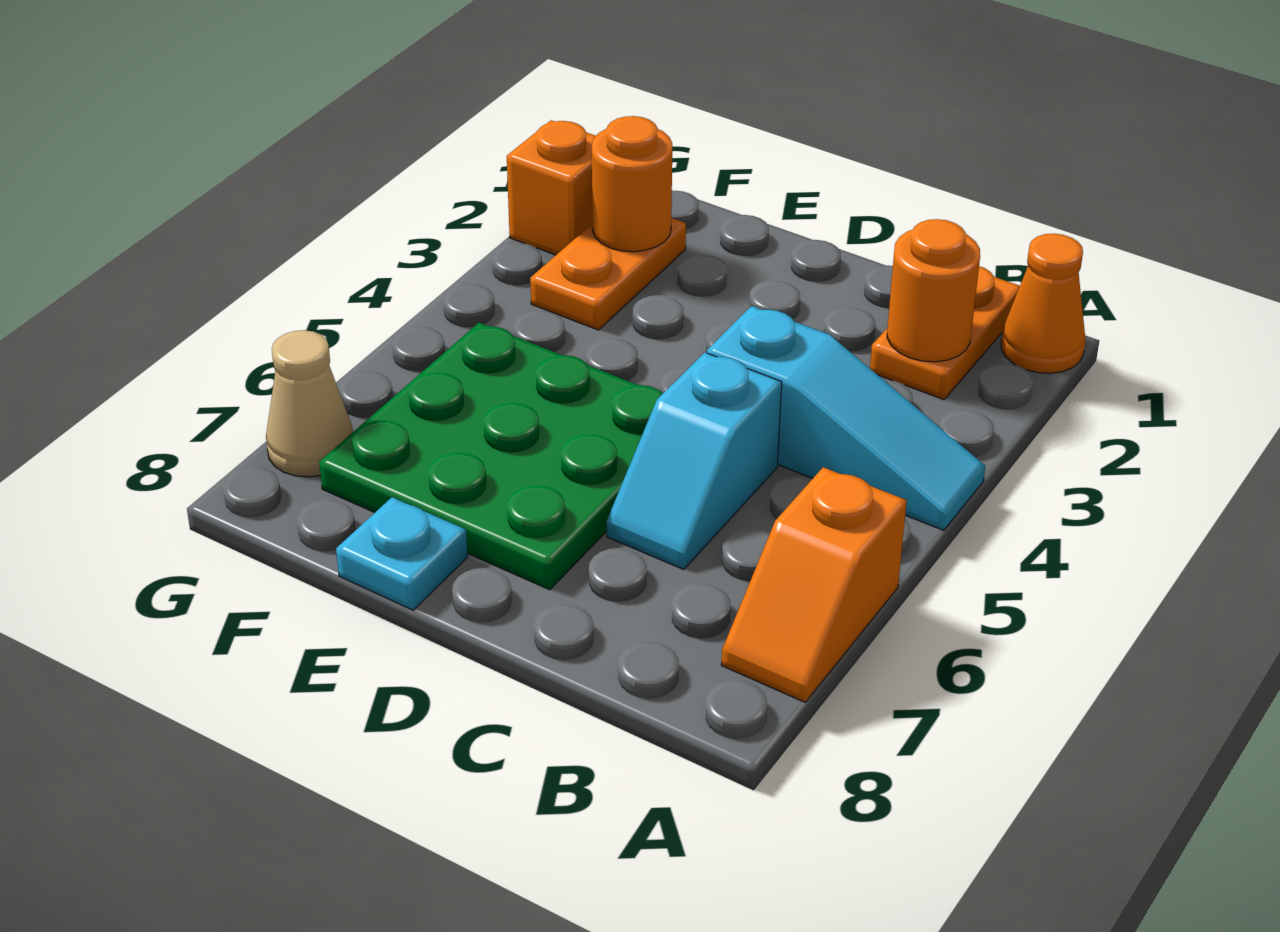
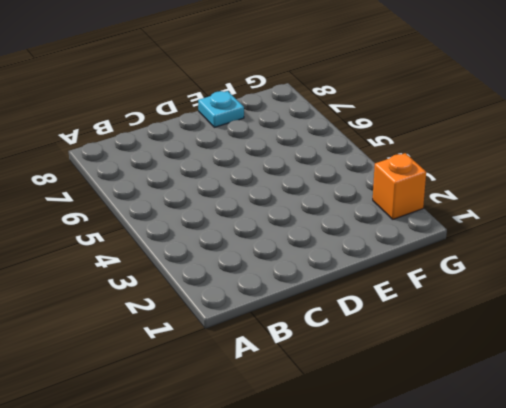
none -> orange cone A1 level 1
none -> cyan slope A4:C4 level 1 top C
none -> orange slope A6:A7 level 1 top 6

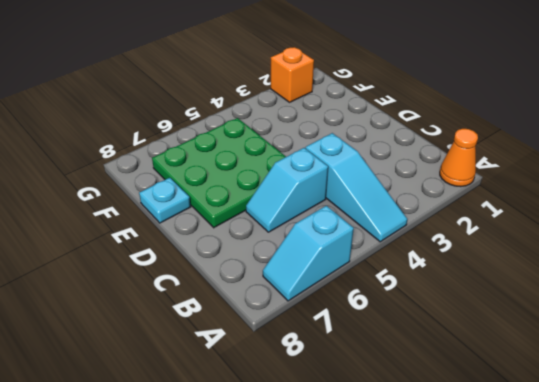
cyan slope A6:A7 level 1 top 6 -> orange slope A6:A7 level 1 top 6
none -> orange plate B1:B2 level 1
none -> orange plate F2:F3 level 1
none -> tan cone G7 level 1

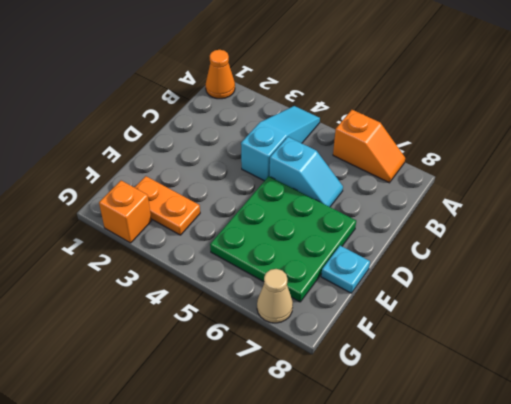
none -> orange plate B1:B2 level 1
none -> orange round brick B2 level 2
none -> orange round brick F2 level 2

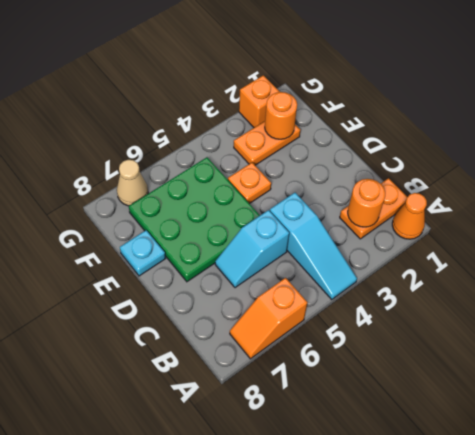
orange plate E4 level 1 -> none

